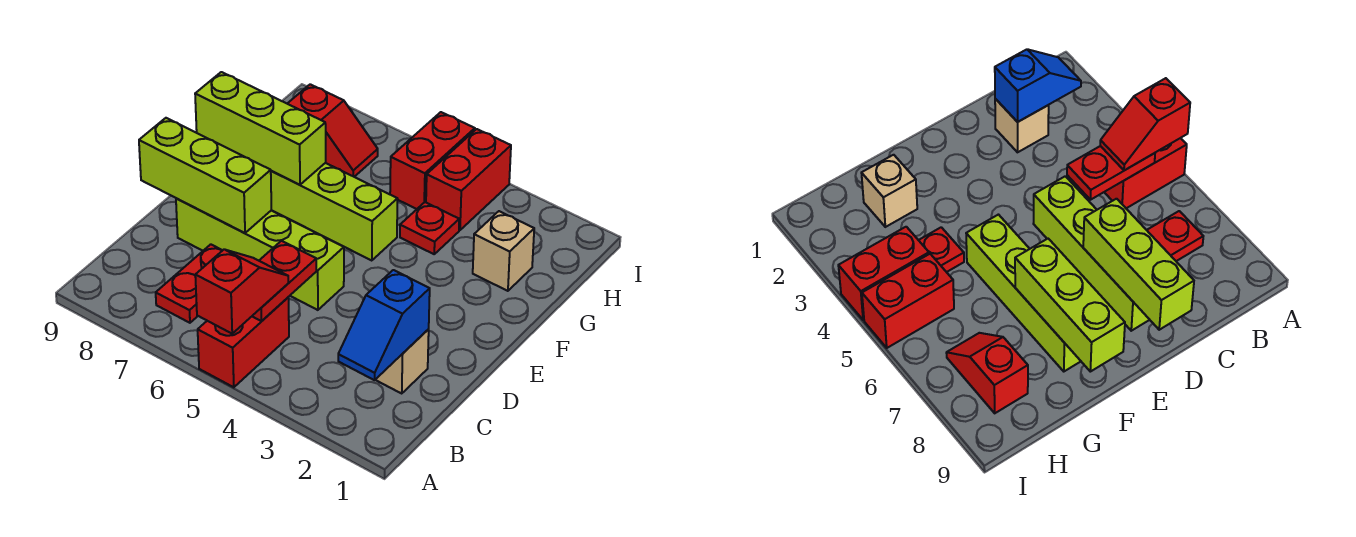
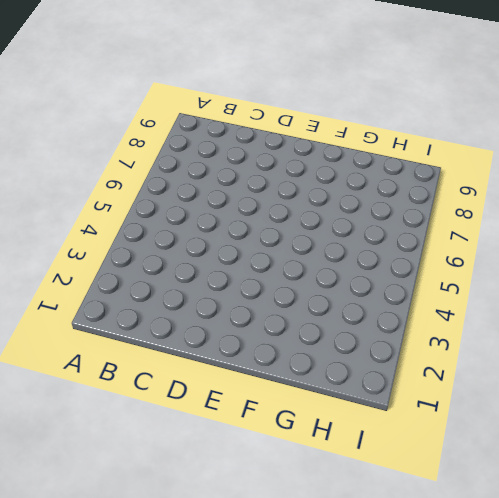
none -> red brick A5:B5 level 1
none -> red plate B7:C7 level 1
none -> tan brick C2 level 1

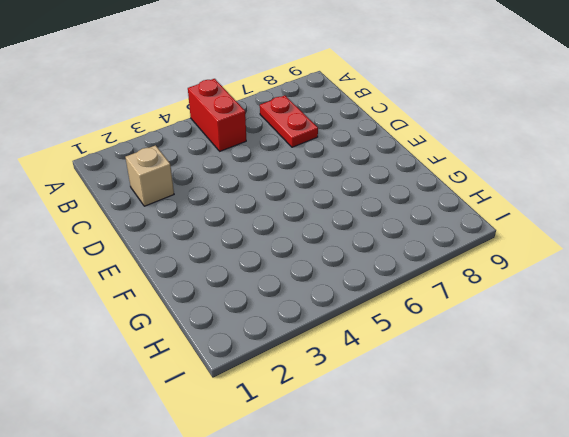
none -> lime brick D5:D8 level 1
none -> lime brick F5:F8 level 1
none -> tan brick G2 level 1

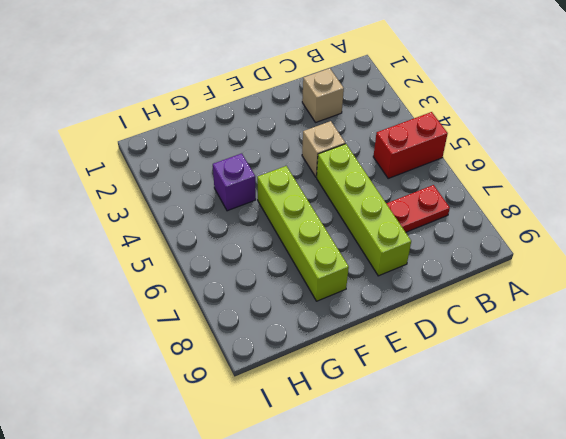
tan brick D4 level 1 -> tan brick G2 level 1
purple brick G4 level 1 -> red plate G4 level 1
none -> red brick H4:I4 level 1
none -> red brick H5:I5 level 1
none -> red slope H7:H8 level 1 top 8

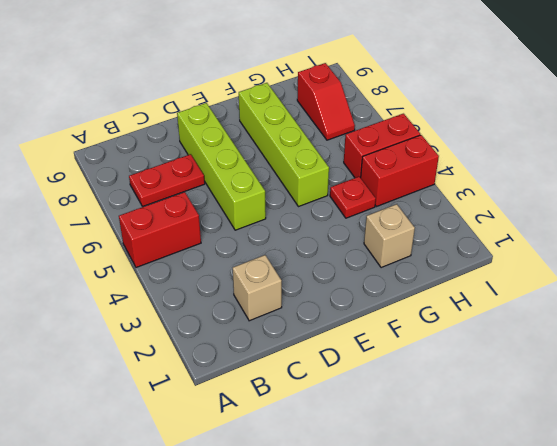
none -> blue slope B2:C2 level 2 top C
none -> red plate B5:C5 level 2
none -> lime brick D7:D9 level 2

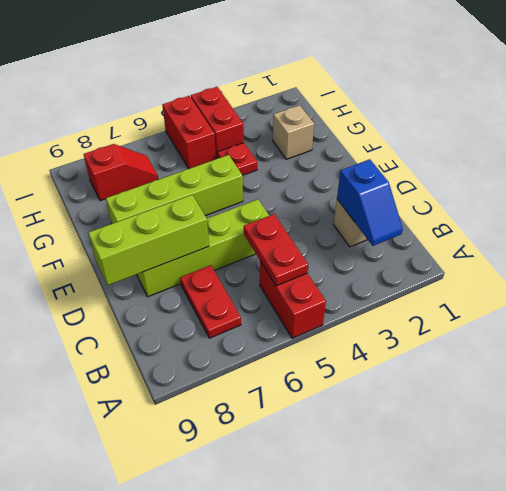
none -> lime brick F7:F9 level 2
none -> red slope A5:B5 level 3 top A

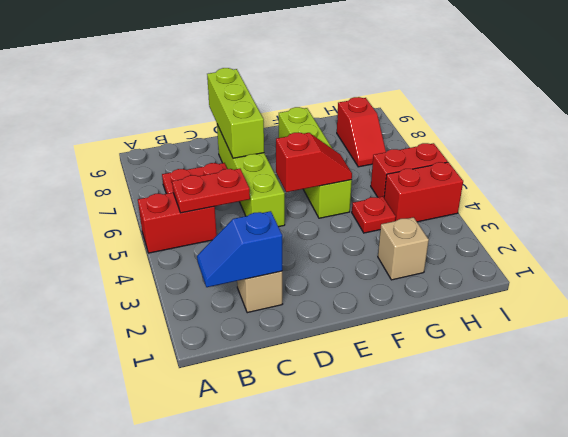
red slope E5:F5 level 2 top E -> red slope A5:B5 level 3 top A
none -> lime brick F7:F9 level 2

